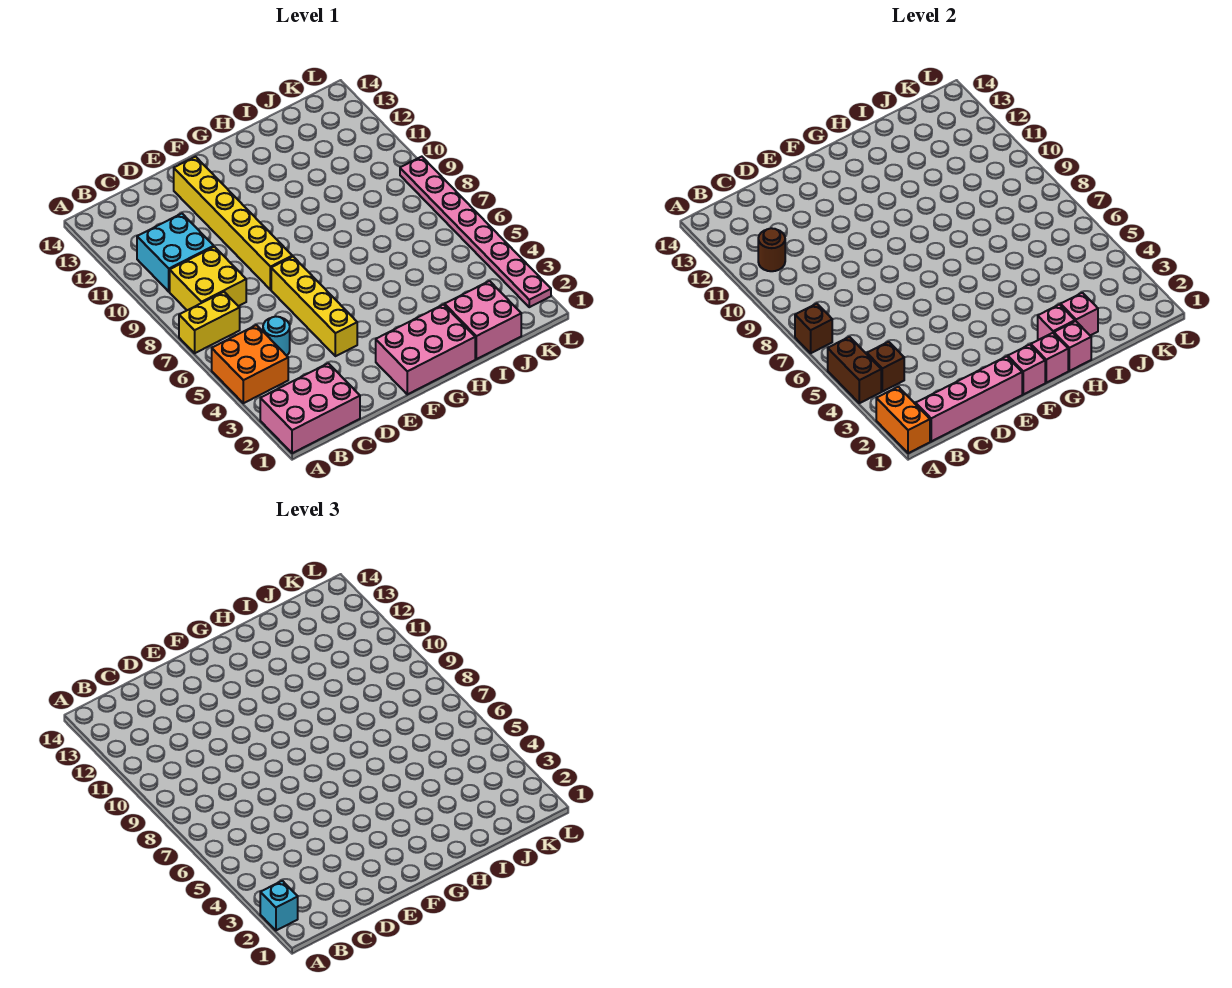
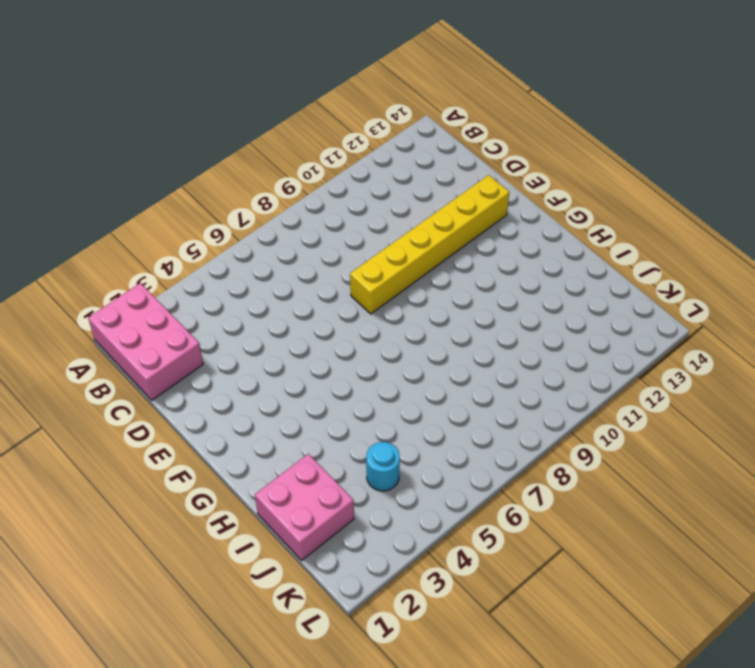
cyan round brick J4 level 1 -> cyan round brick C5 level 1
none -> orange brick A4:B5 level 1
none -> yellow brick A7:B7 level 1
none -> yellow brick B8:C9 level 1

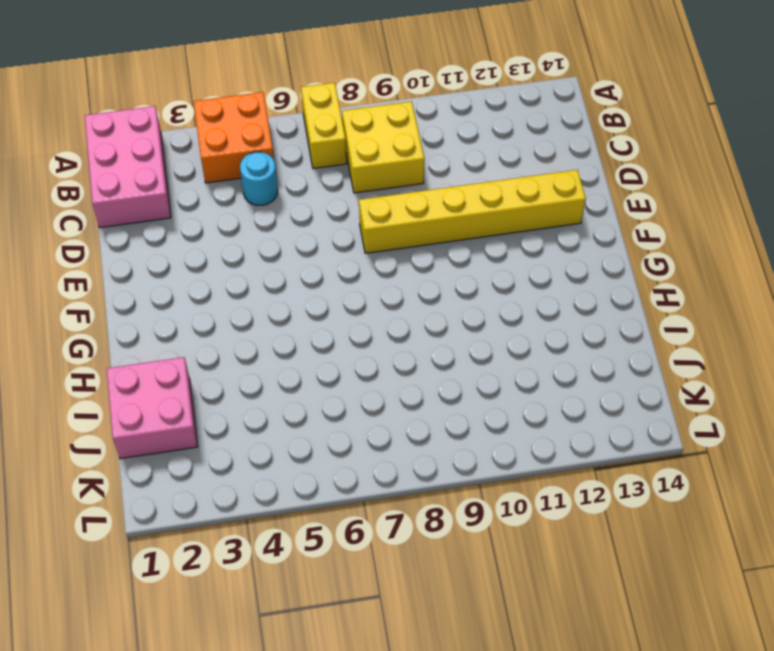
none -> cyan brick B10:C11 level 1
none -> yellow brick E4:E7 level 1
none -> pink brick F1:H2 level 1

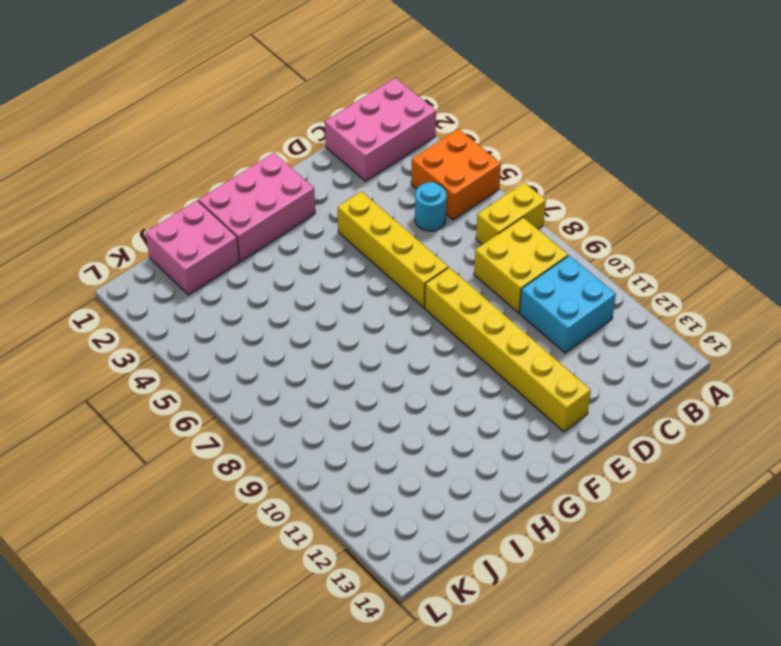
none -> pink plate L2:L9 level 1
none -> orange brick A1:A2 level 2
none -> brown brick A4:A5 level 2

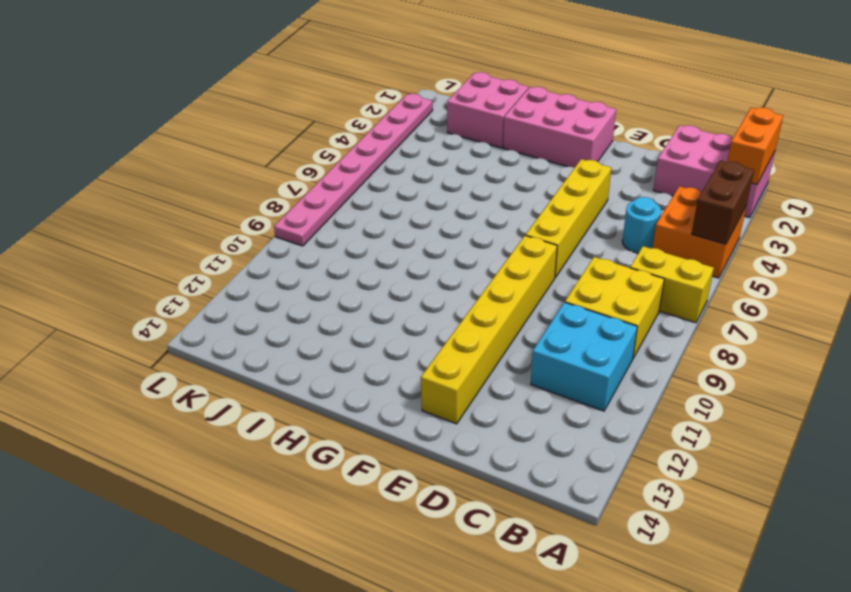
none -> brown brick A7 level 2
none -> pink brick B1:E1 level 2
none -> brown brick B4 level 2

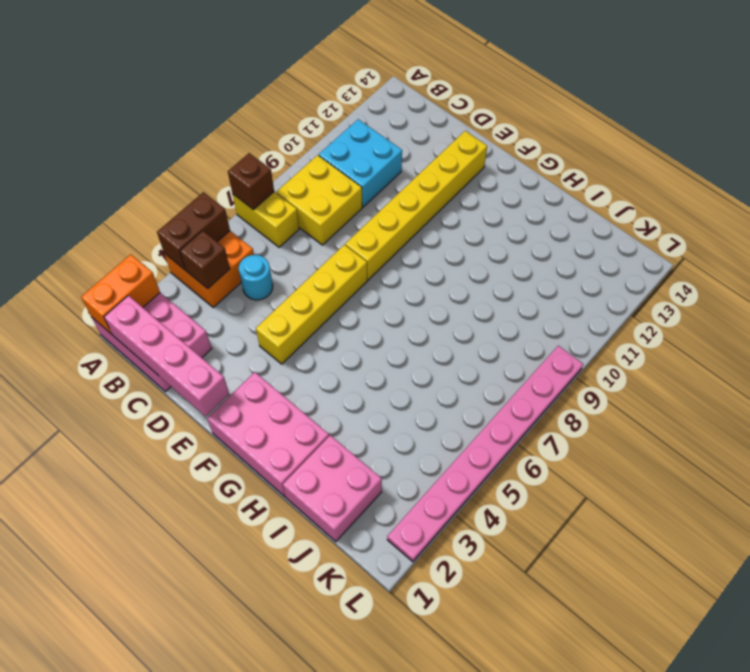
none -> brown round brick B11 level 2
none -> pink brick F1 level 2
none -> pink brick G1 level 2

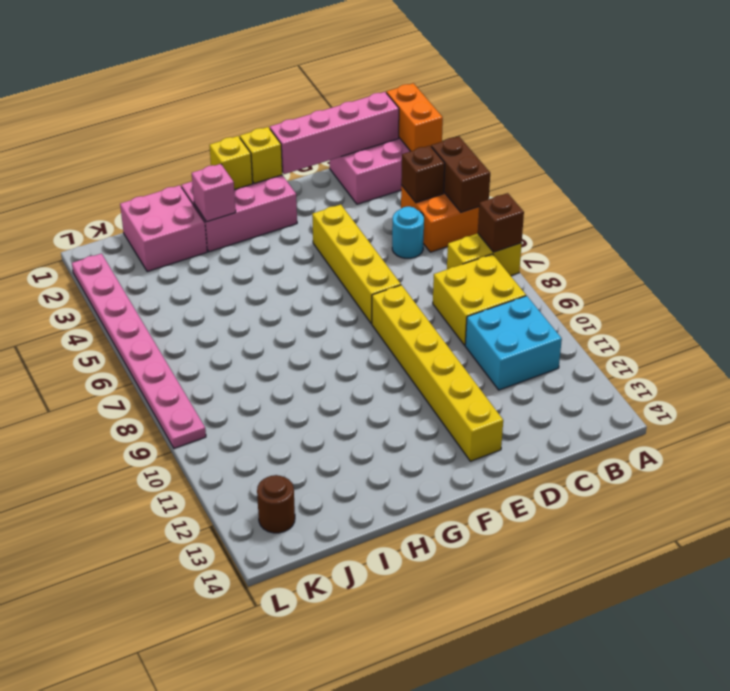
yellow brick F1 level 2 -> pink brick F1 level 2
yellow brick G1 level 2 -> pink brick G1 level 2
brown round brick K13 level 1 -> brown round brick B11 level 2
none -> pink brick H1 level 2
none -> pink brick I2 level 2
none -> cyan brick A2 level 3

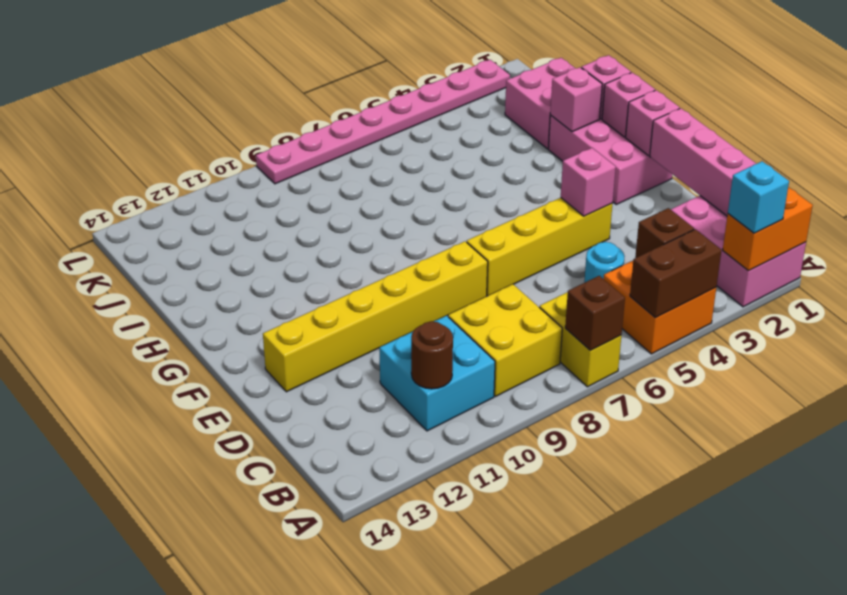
pink brick E4 level 2 -> pink brick I2 level 2

